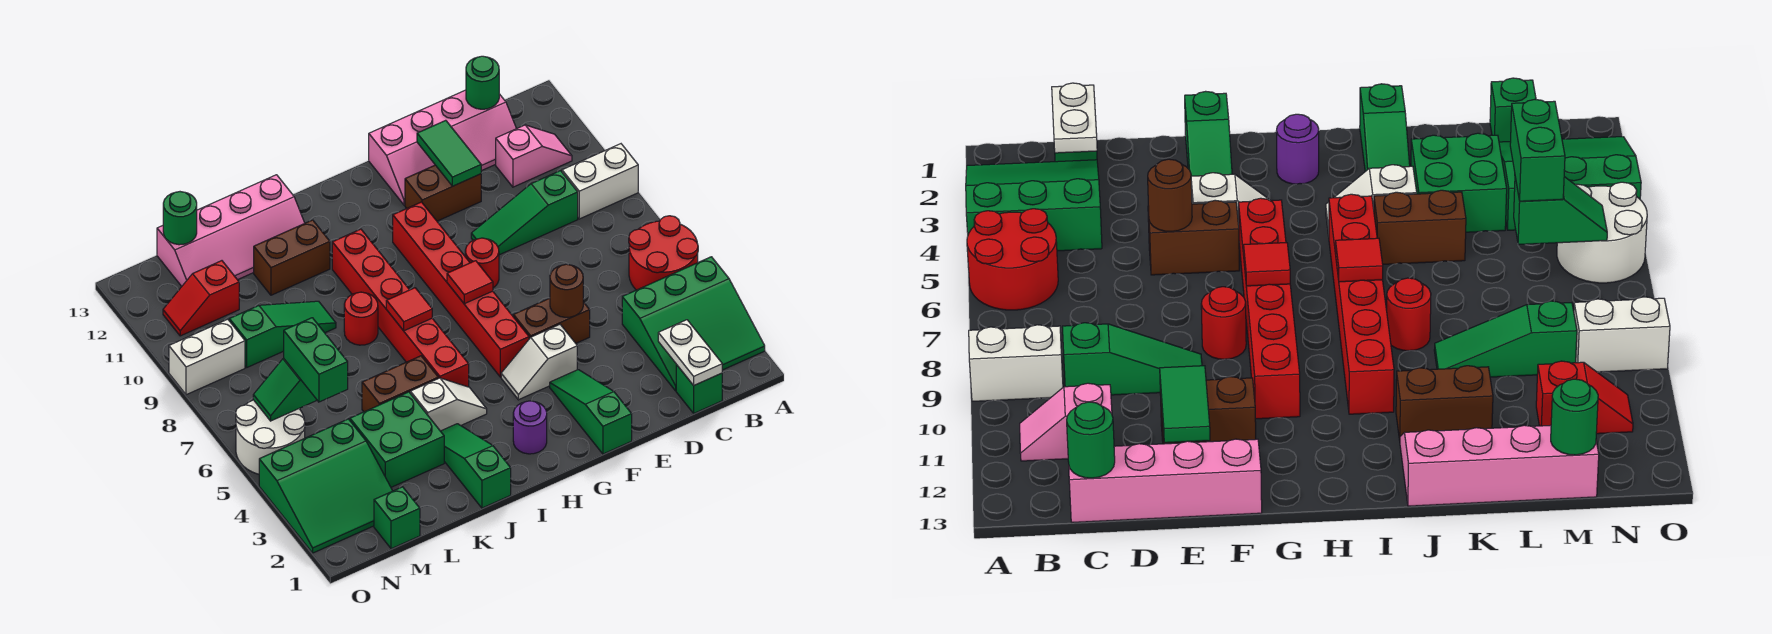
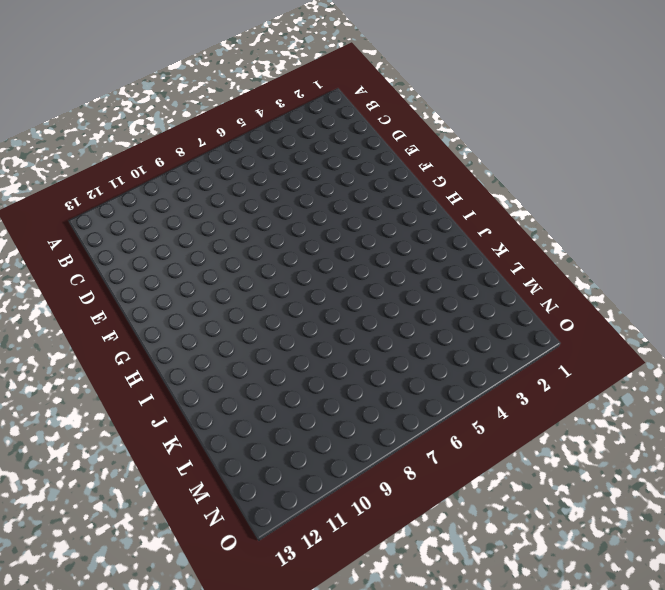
none -> green slope A2:C4 level 1 top 4
none -> red round brick A5:B6 level 1
none -> white brick A9:B9 level 1
none -> pink slope B11:C11 level 1 top C

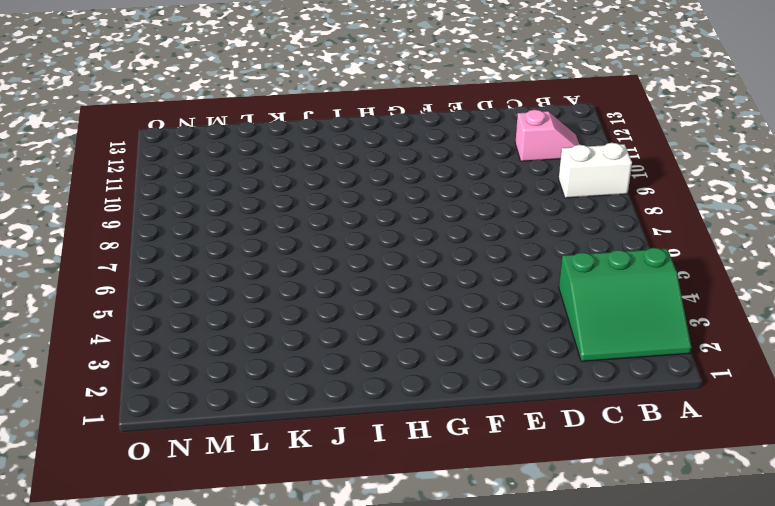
none -> red round brick A5:B6 level 1
none -> green brick C1 level 1
none -> green slope C9:E9 level 1 top C
none -> pink slope C12:F13 level 1 top 13

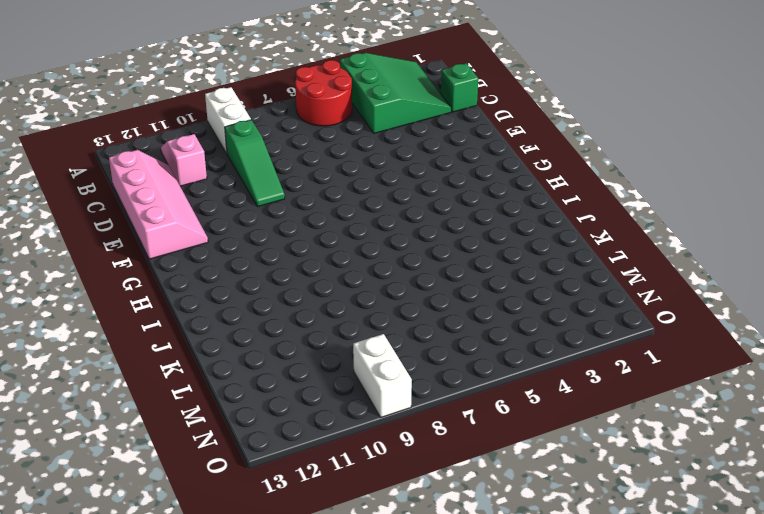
none -> brown brick E5:F5 level 1
none -> brown brick E11:F11 level 1
none -> green slope F1:F3 level 1 top 1
none -> white slope F4:G4 level 1 top F

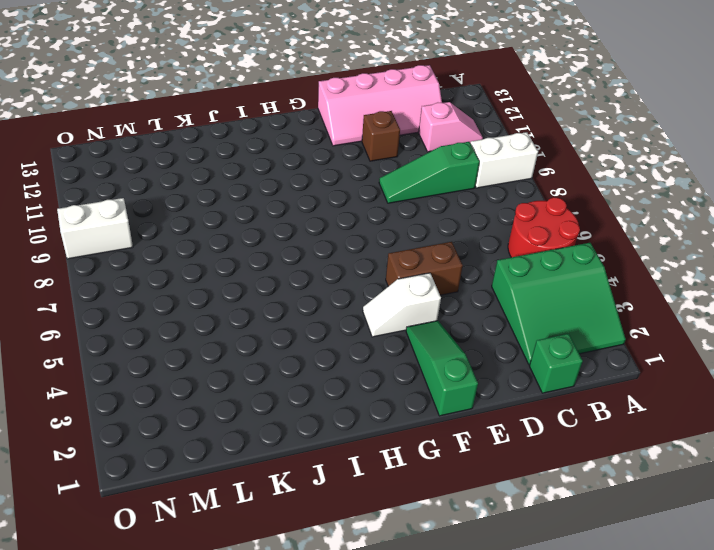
brown brick E11 level 1 -> brown brick E11:F11 level 1
none -> red round brick F8 level 1
none -> red brick G5:G10 level 1
none -> purple round brick H2 level 1
none -> white slope I4:J4 level 1 top J

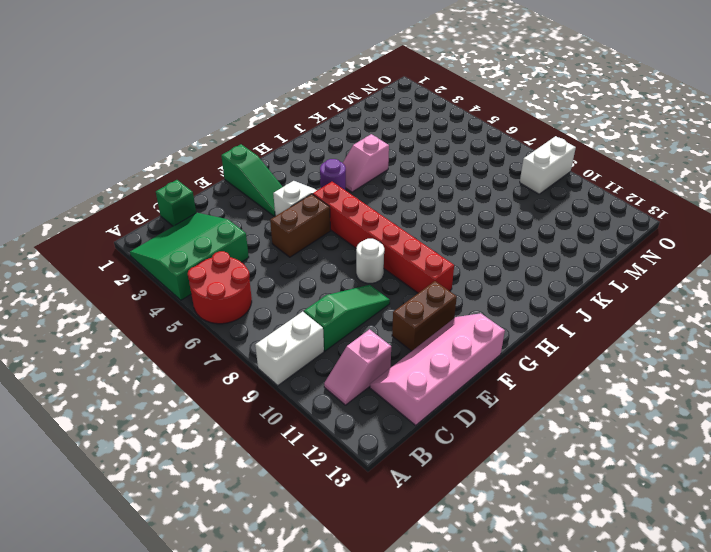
white round brick F8 level 1 -> red round brick F8 level 1
purple round brick H4 level 1 -> purple round brick H2 level 1
pink slope I4:J4 level 1 top J -> white slope I4:J4 level 1 top J
none -> red brick I5:I10 level 1
none -> green slope J1:J3 level 1 top 1
none -> brown brick J5:K5 level 1
none -> red round brick J8 level 1

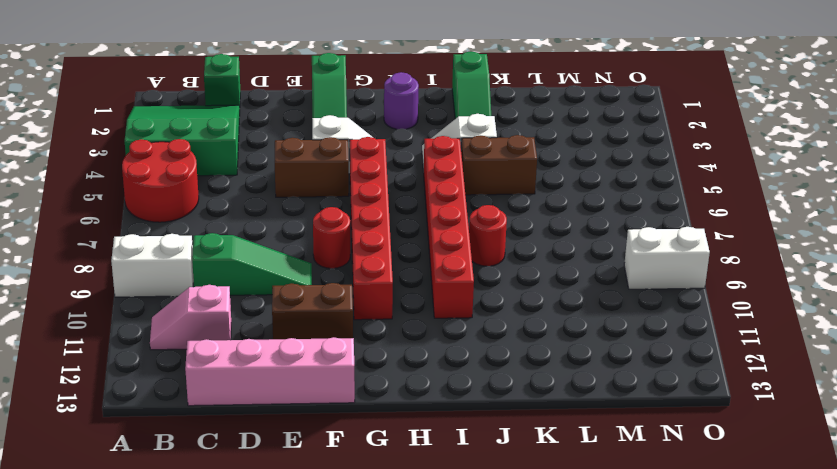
none -> brown brick J11:K11 level 1
none -> pink slope J12:M13 level 1 top 13
none -> green brick K3:L4 level 1
none -> green slope K9:M9 level 1 top M

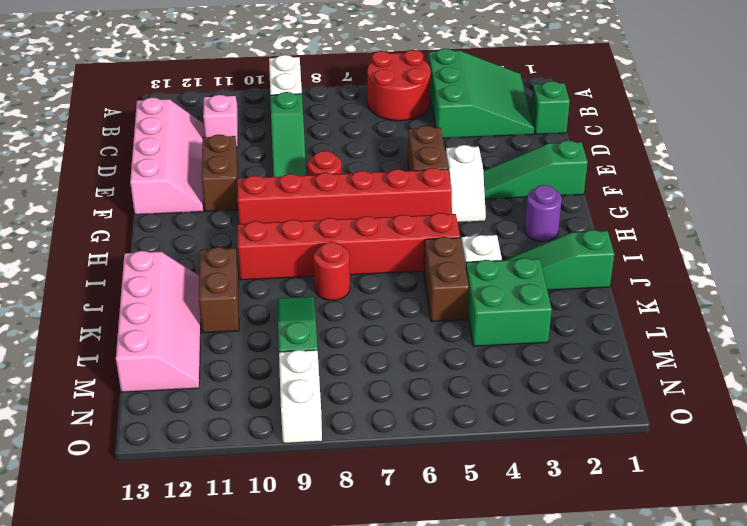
none -> green brick M1 level 1
none -> green slope M2:O4 level 1 top 4
none -> red slope M11:N11 level 1 top M
none -> white round brick N5:O6 level 1

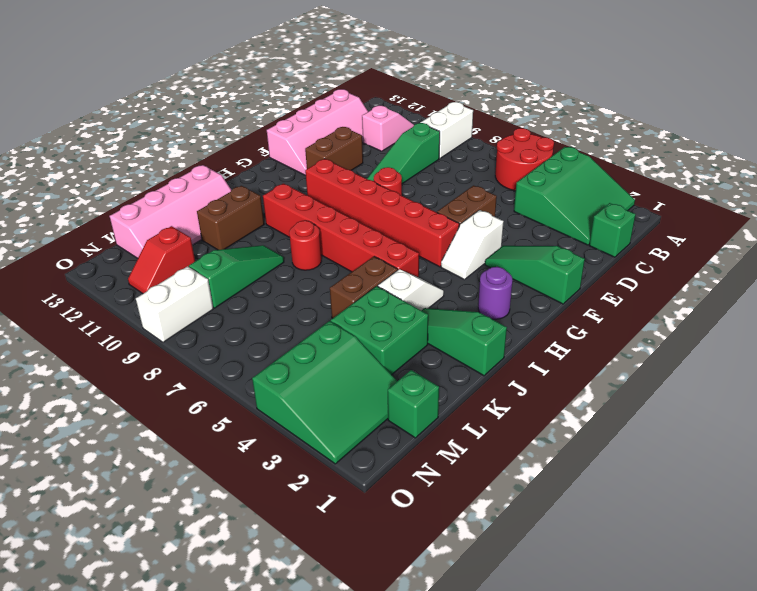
none -> white round brick N5:O6 level 1
none -> white plate C1:C2 level 2
none -> green round brick C13 level 2
none -> brown round brick E5 level 2

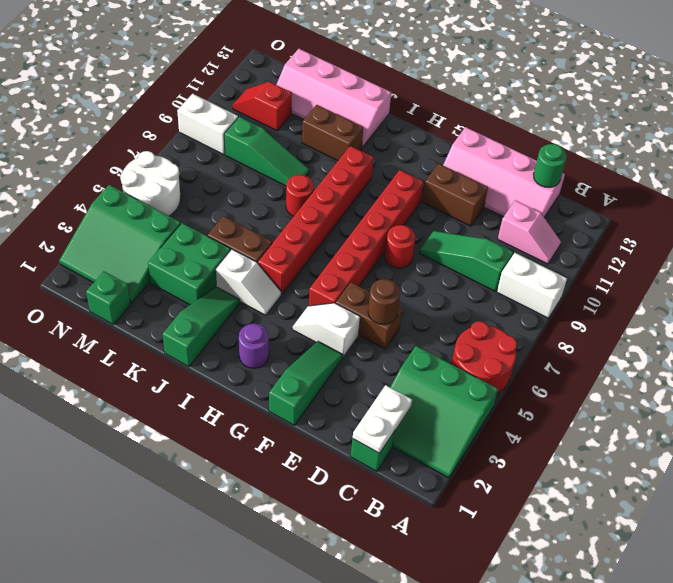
none -> green tile E11:E12 level 2
none -> red tile G7 level 2
none -> red tile I7 level 2
none -> green slope M6:N6 level 2 top M

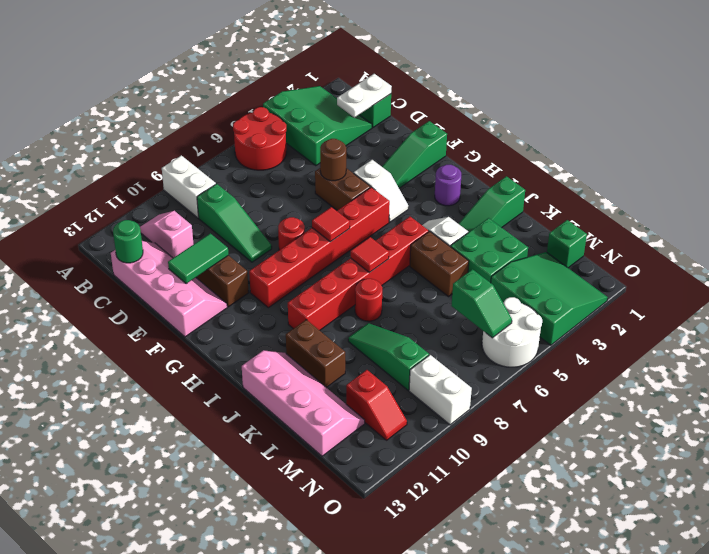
none -> green round brick M13 level 2
none -> green brick M5:M6 level 3

